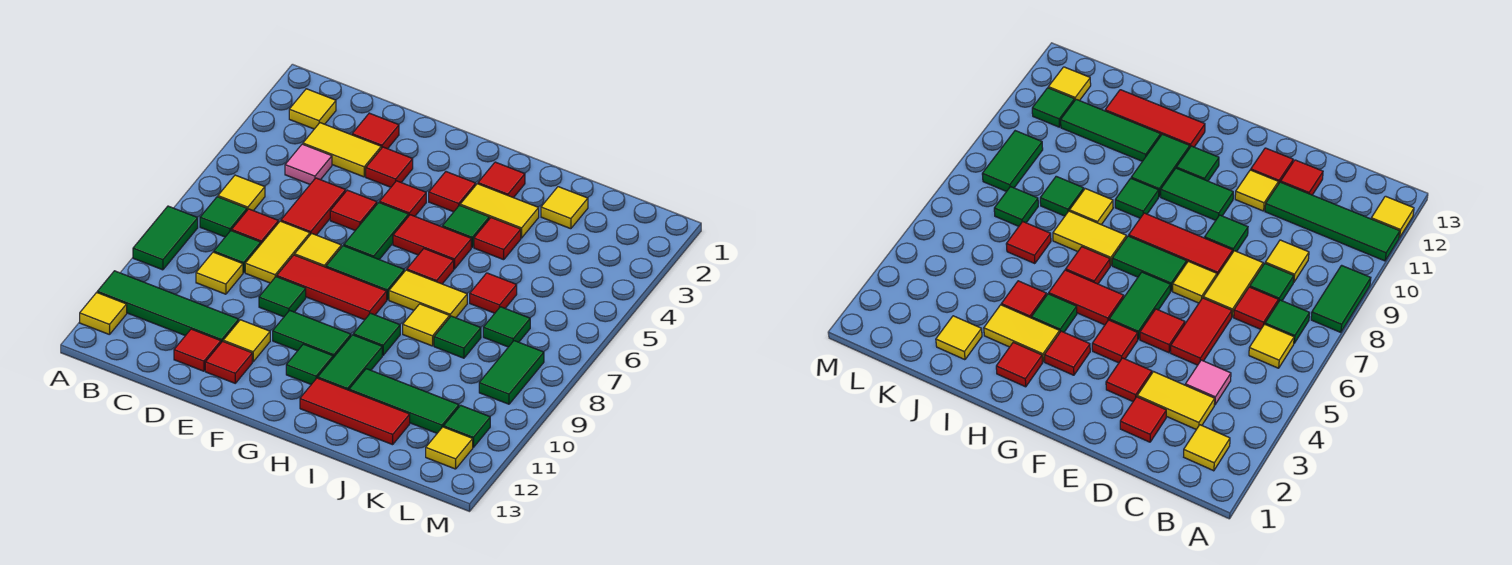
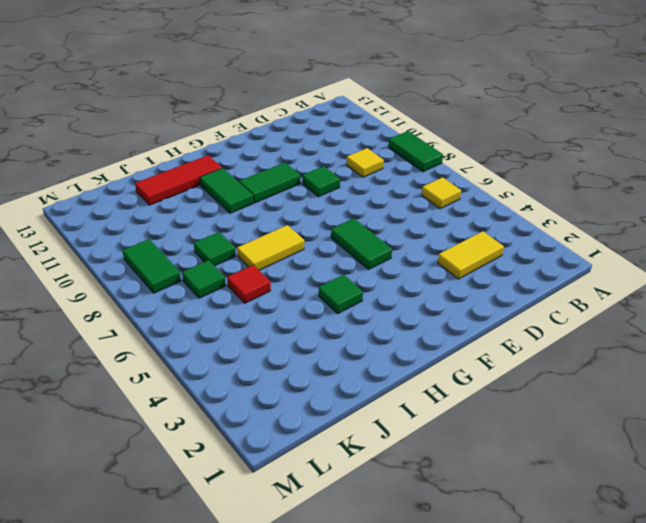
none -> green tile A11:D11 level 1
none -> yellow tile A12 level 1
none -> yellow tile B2 level 1
none -> green tile B7 level 1

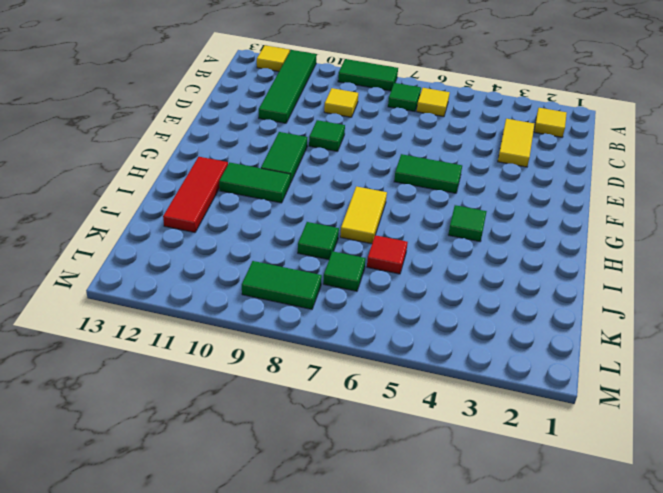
none -> pink tile C4 level 1
none -> red tile C7 level 1
none -> green tile C8 level 1
none -> red tile D2 level 1

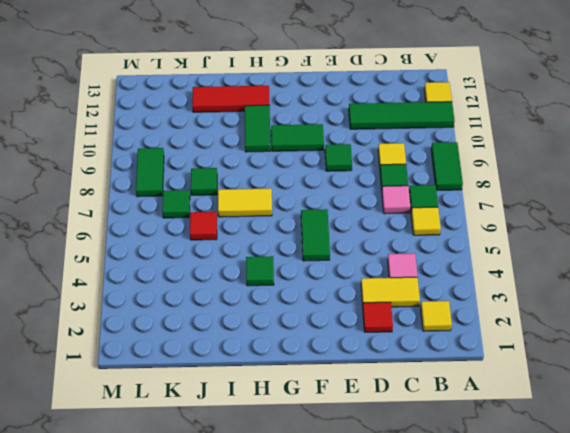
pink tile C7 level 1 -> red tile C7 level 1
none -> red tile D5:D6 level 1
none -> yellow tile D7:D8 level 1
none -> red tile D12 level 1
none -> red tile E3 level 1

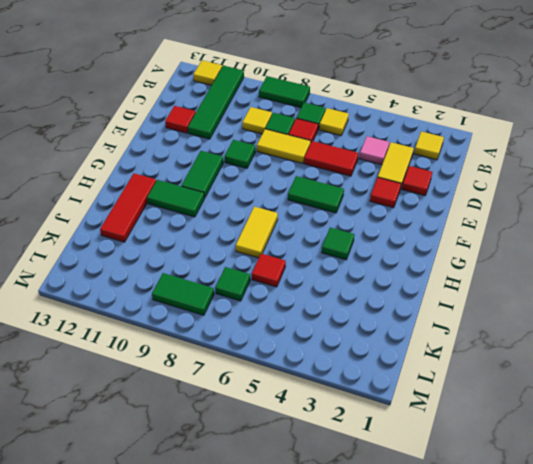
none -> red tile E5 level 1
none -> yellow tile E7 level 1
none -> red tile E8:G8 level 1
none -> yellow tile E11 level 1

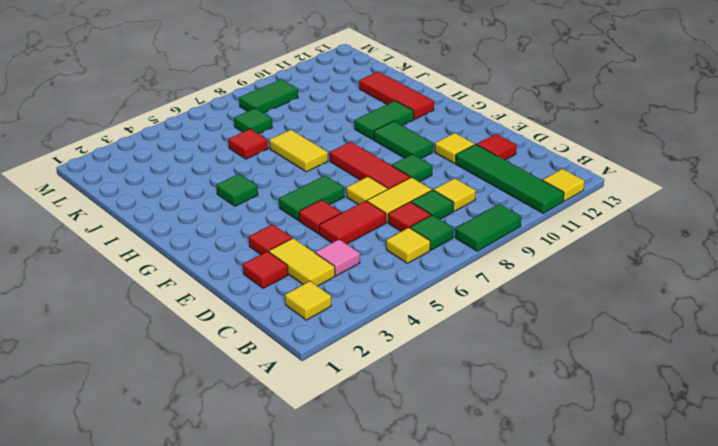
none -> red tile E12 level 1
none -> red tile F4 level 1
none -> green tile F7:G7 level 1
none -> red tile G3 level 1

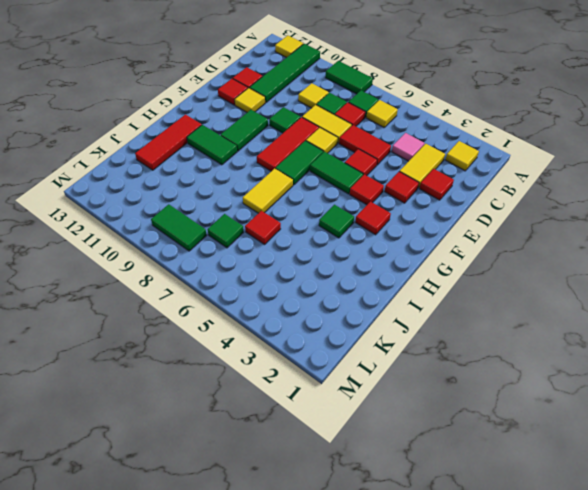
none -> red tile G5:H5 level 1
none -> green tile G11 level 1
none -> red tile H2 level 1
none -> yellow tile H3:I3 level 1

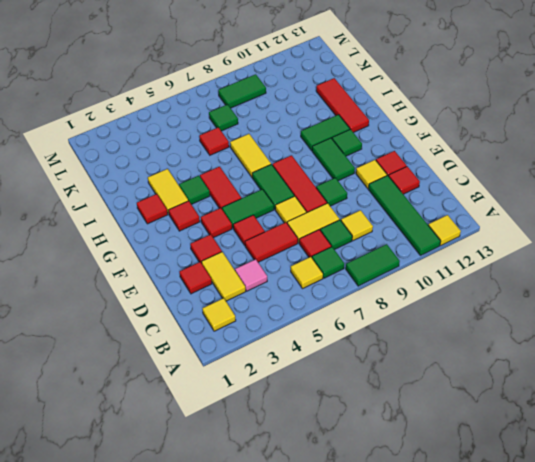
none -> red tile H6 level 1
none -> green tile H9 level 1
none -> red tile I4 level 1
none -> yellow tile I8 level 1

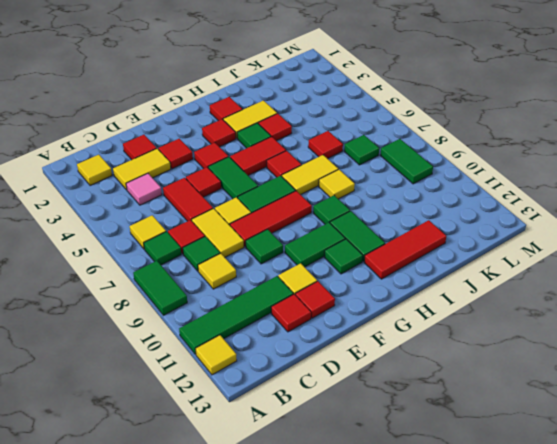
none -> green tile I11:K11 level 1
none -> yellow tile J2 level 1
none -> green tile J8 level 1
none -> green tile L11 level 1

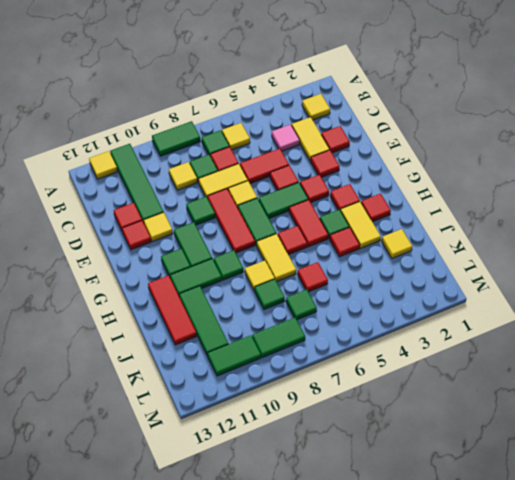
green tile L10:L11 level 1 -> green tile L11 level 1
none -> yellow tile L12 level 1

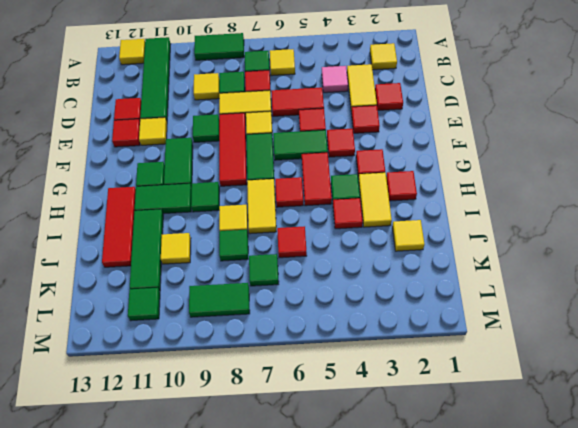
yellow tile J10 level 1 -> yellow tile L12 level 1

